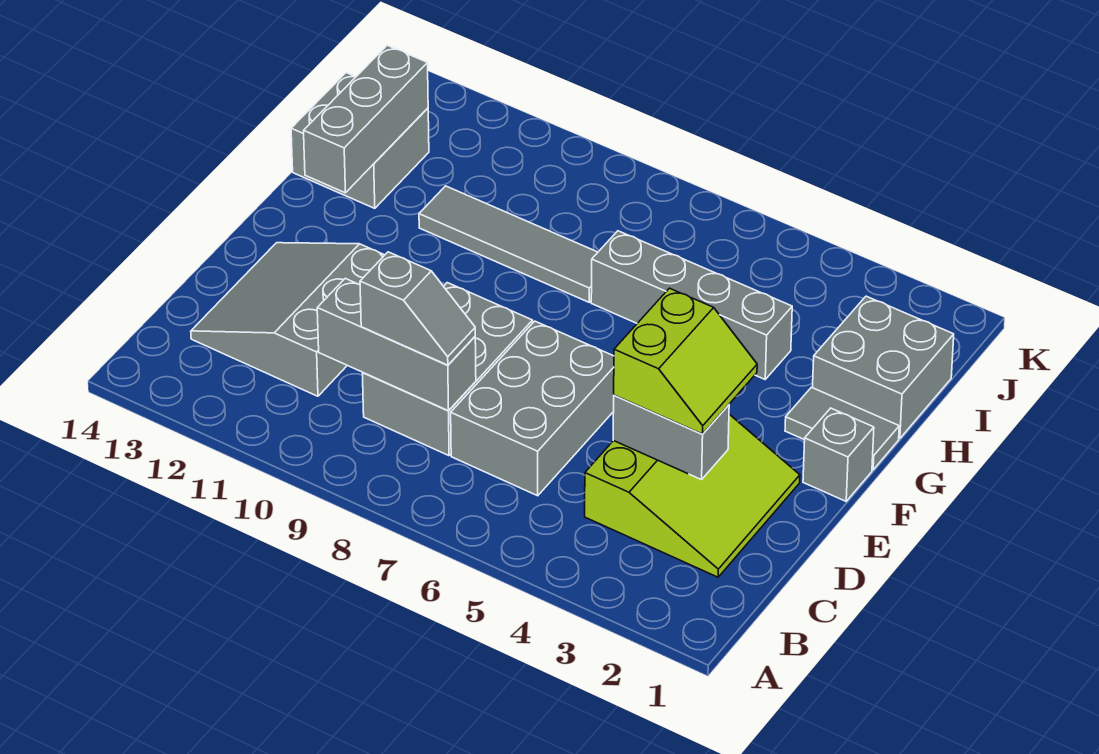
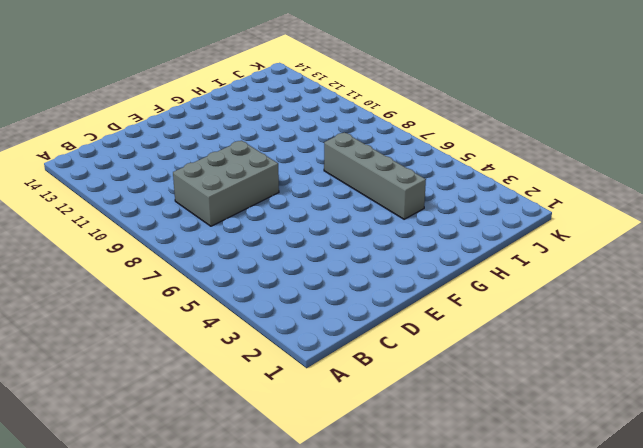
none -> lime slope C2:E4 level 1 top 4
none -> grey brick C6:E7 level 1
none -> grey slope C11:E13 level 1 top 11

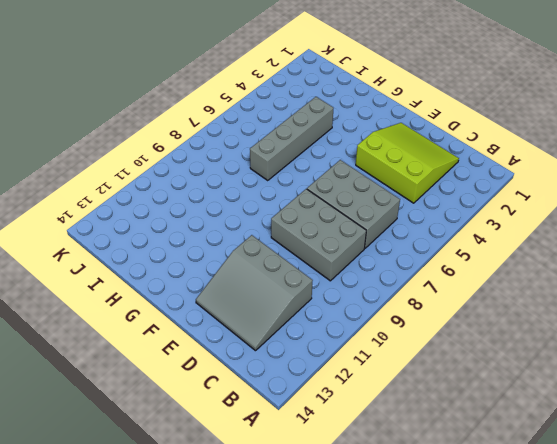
none -> grey brick F1 level 1
none -> grey tile G1:G2 level 1
none -> grey brick H1:I2 level 1

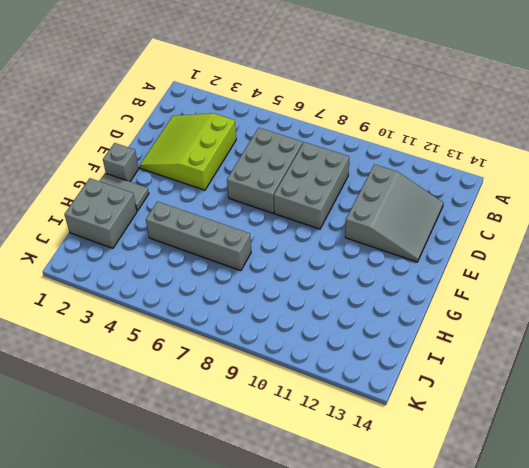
none -> grey tile H8:H11 level 1
none -> grey brick H13:I14 level 1
none -> grey brick C8:C10 level 2

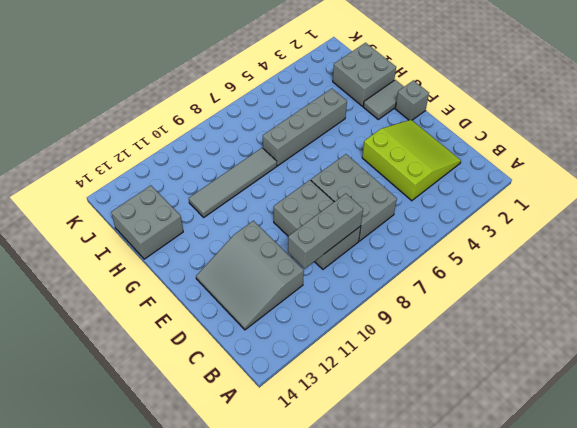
none -> grey brick D3:D4 level 2
none -> grey brick G13:I13 level 2
none -> grey slope C8:C9 level 3 top 9

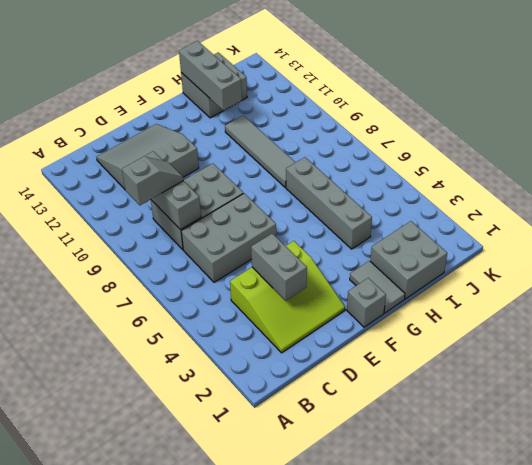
grey slope B9:C9 level 3 top B -> grey slope C8:C9 level 3 top 9
grey brick H12:H14 level 2 -> grey brick G13:I13 level 2
none -> lime slope D3:E4 level 3 top 4

